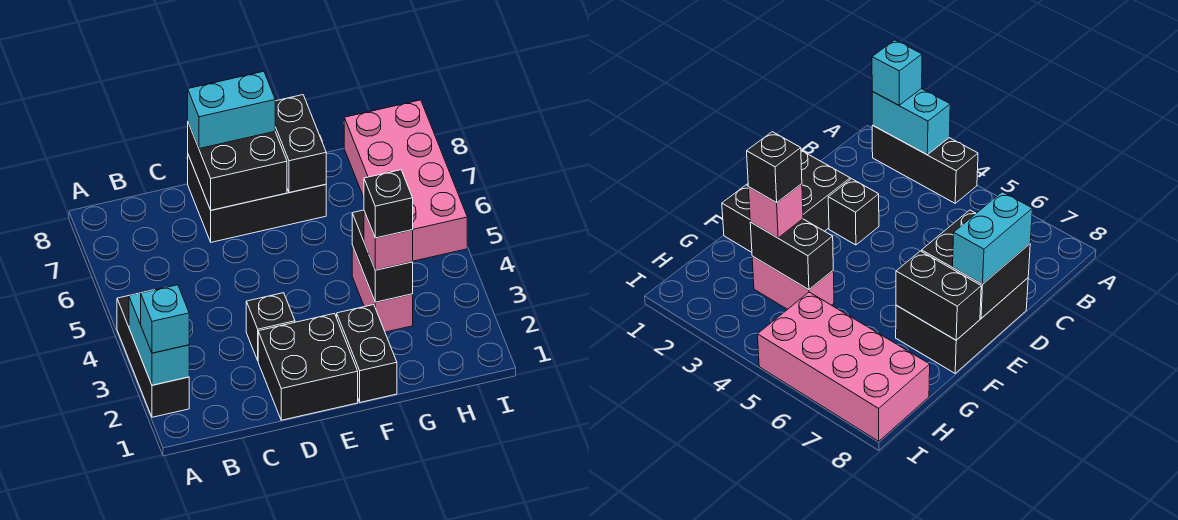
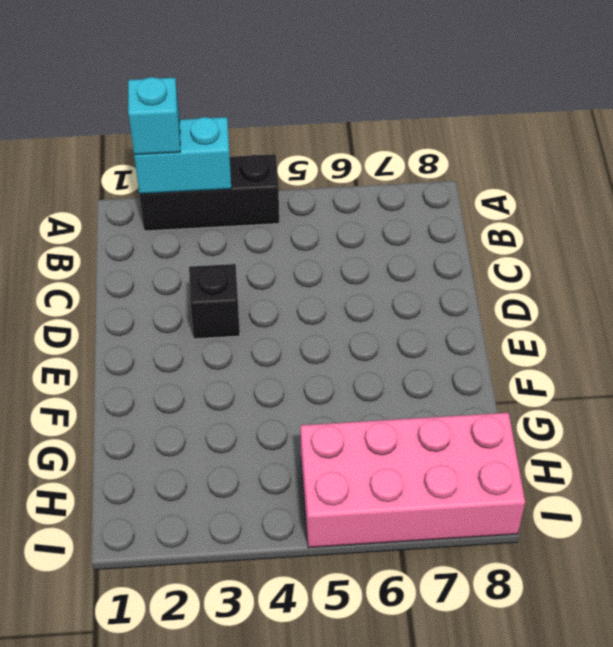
none -> black brick D1:E2 level 1
none -> black brick D7:F8 level 1
none -> black brick F1:F2 level 1

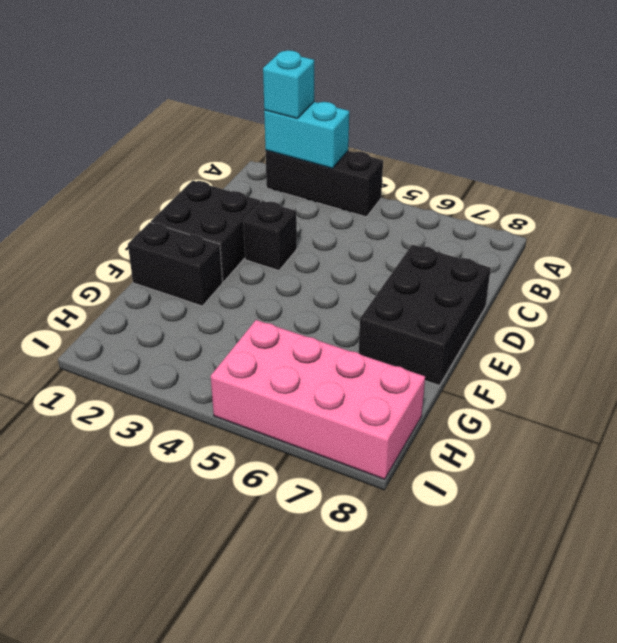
none -> pink brick G3:G4 level 1
none -> black brick D7:E8 level 2
none -> black brick F7:F8 level 2

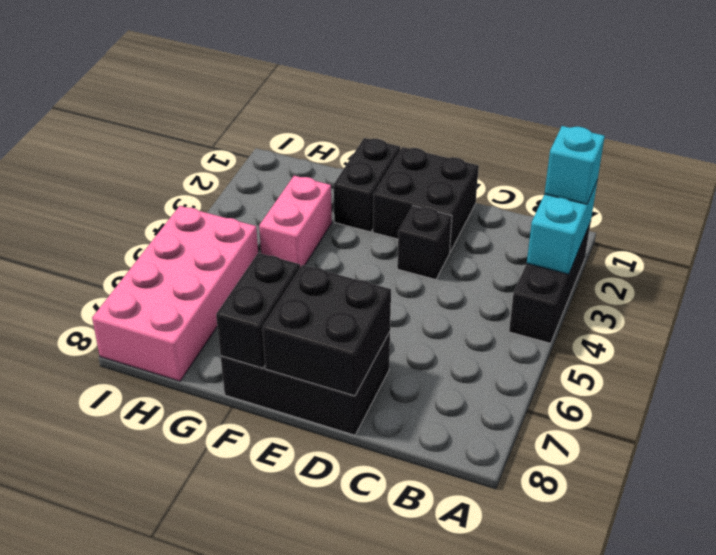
none -> black brick G3:G4 level 2
none -> cyan brick D8:E8 level 3
none -> pink brick G3 level 3

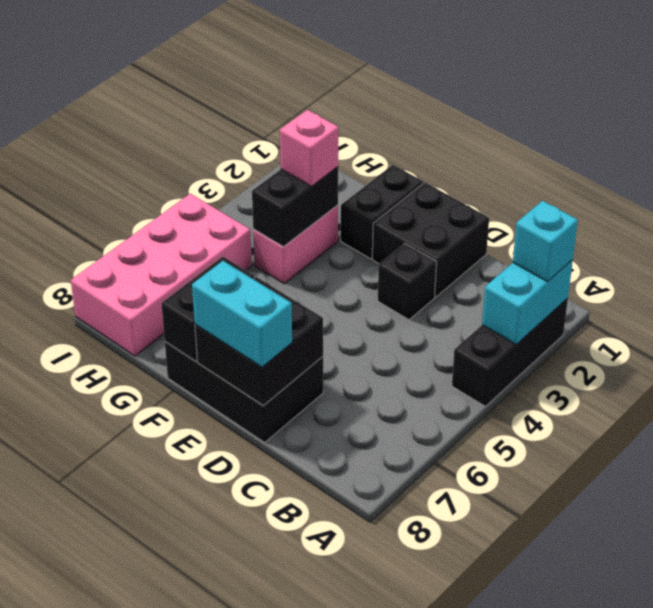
none -> black brick G3 level 4

